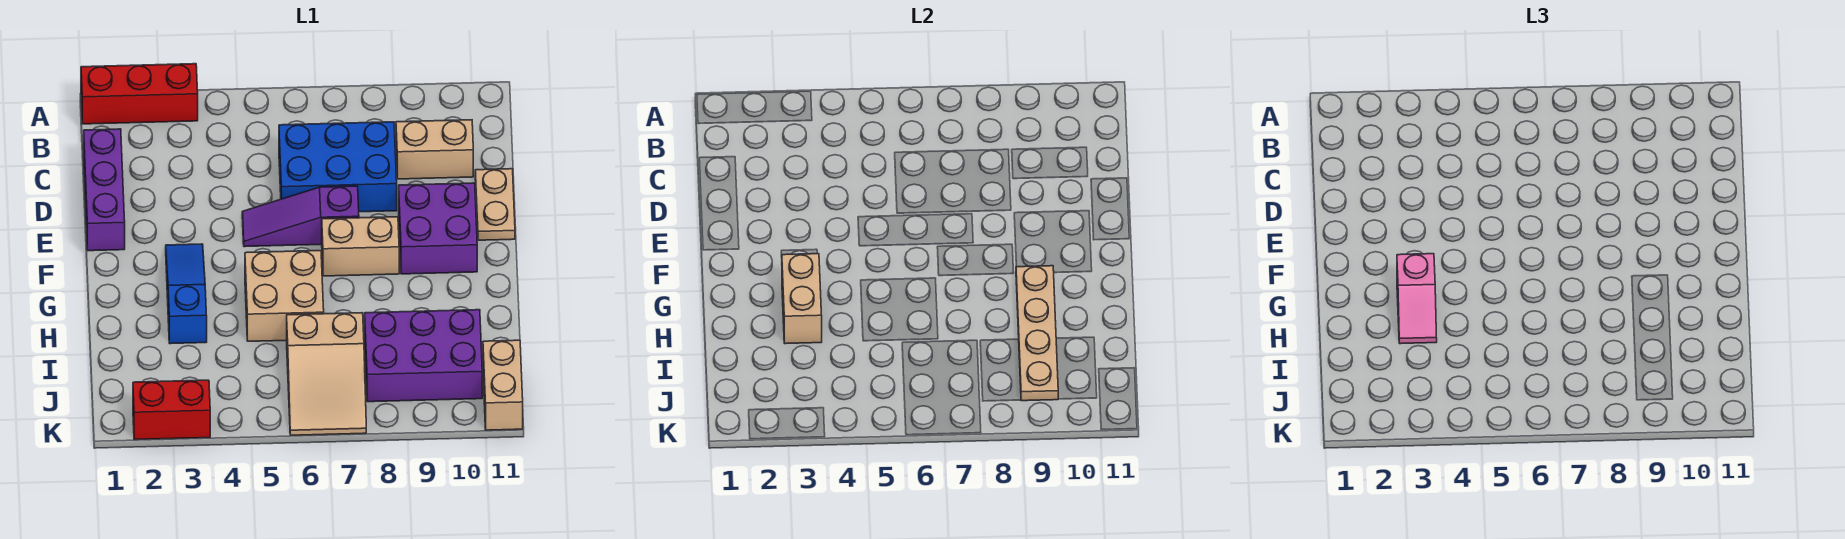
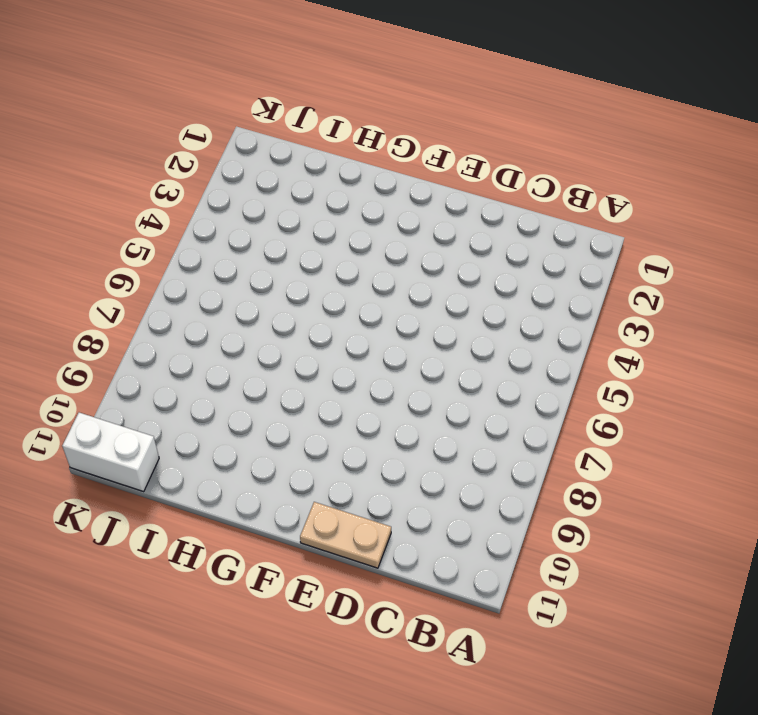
white brick J11:K11 level 1 -> tan brick J11:K11 level 1
none -> red brick A1:A3 level 1
none -> purple brick C1:E1 level 1
none -> blue brick C6:D8 level 1

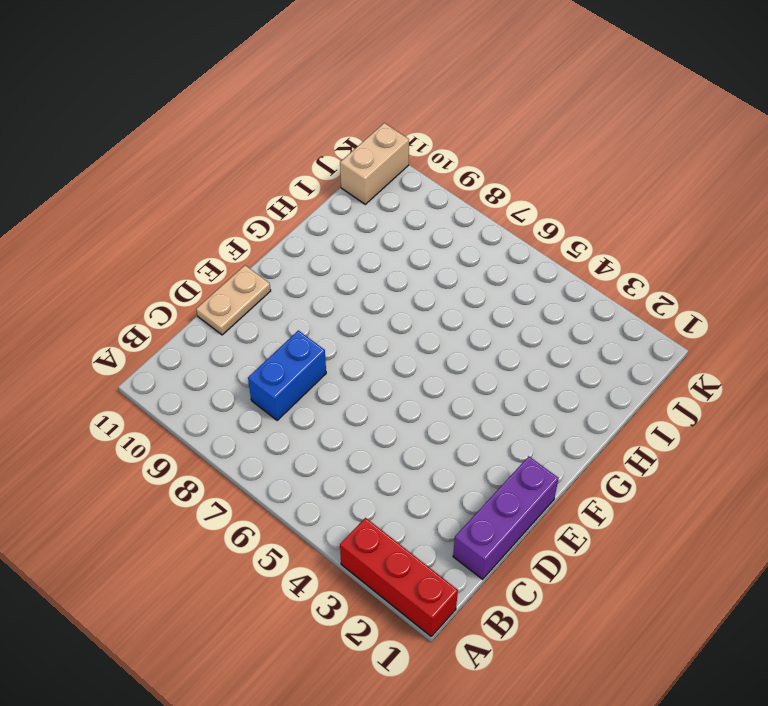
blue brick C8:D8 level 1 -> blue brick C6:D8 level 1
none -> tan brick C9:C10 level 1
none -> purple slope E5:E7 level 1 top 7
none -> purple brick E9:F10 level 1

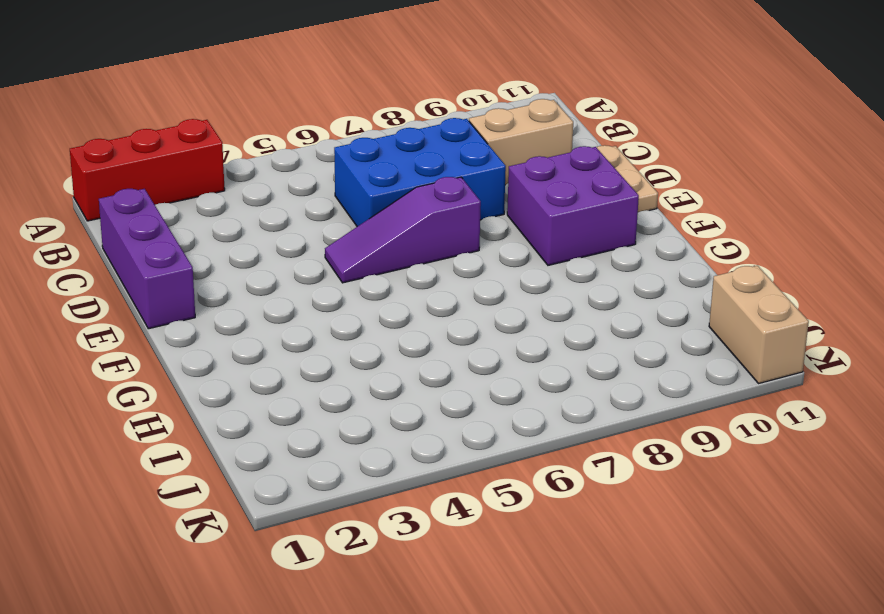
none -> blue slope F3:H3 level 1 top H
none -> tan brick F7:F8 level 1
none -> tan brick G5:H6 level 1

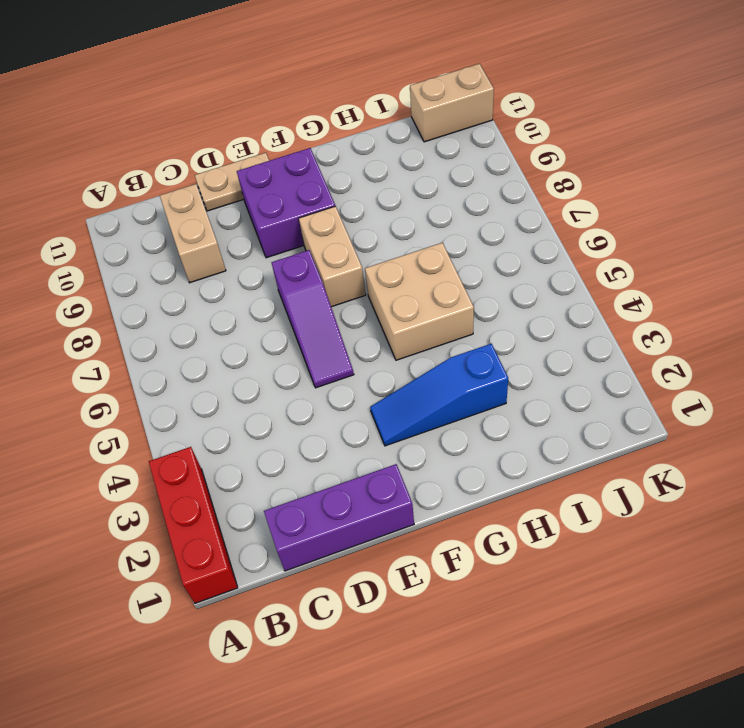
none -> blue brick C6:D8 level 1
none -> tan slope I6:K7 level 1 top I
none -> purple brick I8:J10 level 1

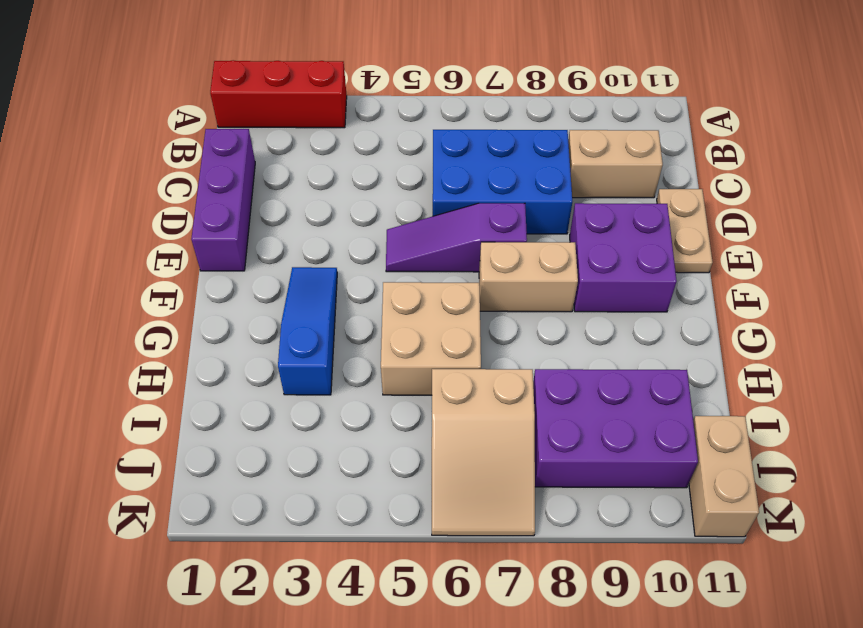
none -> red brick K2:K3 level 1
none -> tan brick G3:H3 level 2
none -> tan plate G9:J9 level 2

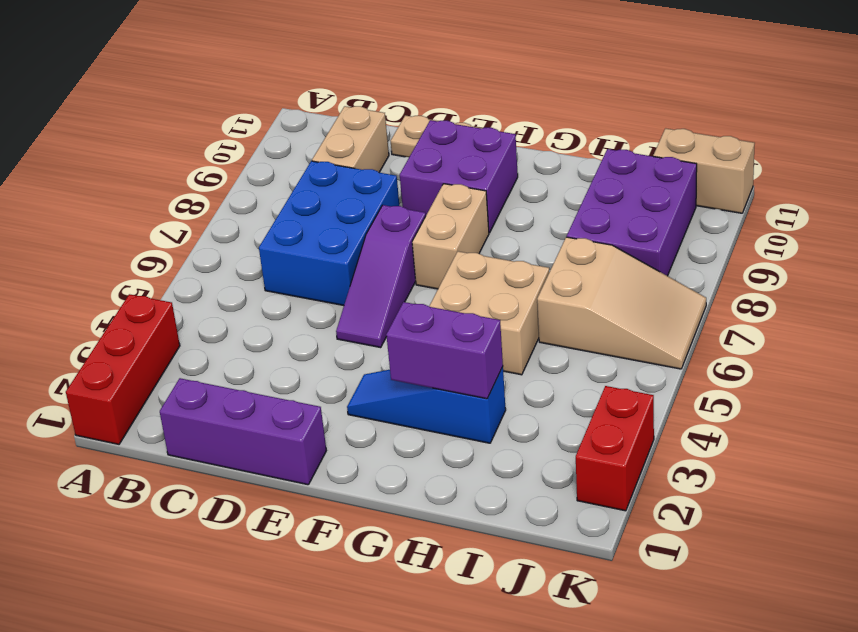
purple brick G3:H3 level 2 -> tan brick G3:H3 level 2
none -> tan plate G9:J9 level 2
none -> pink slope G3:H3 level 3 top G

